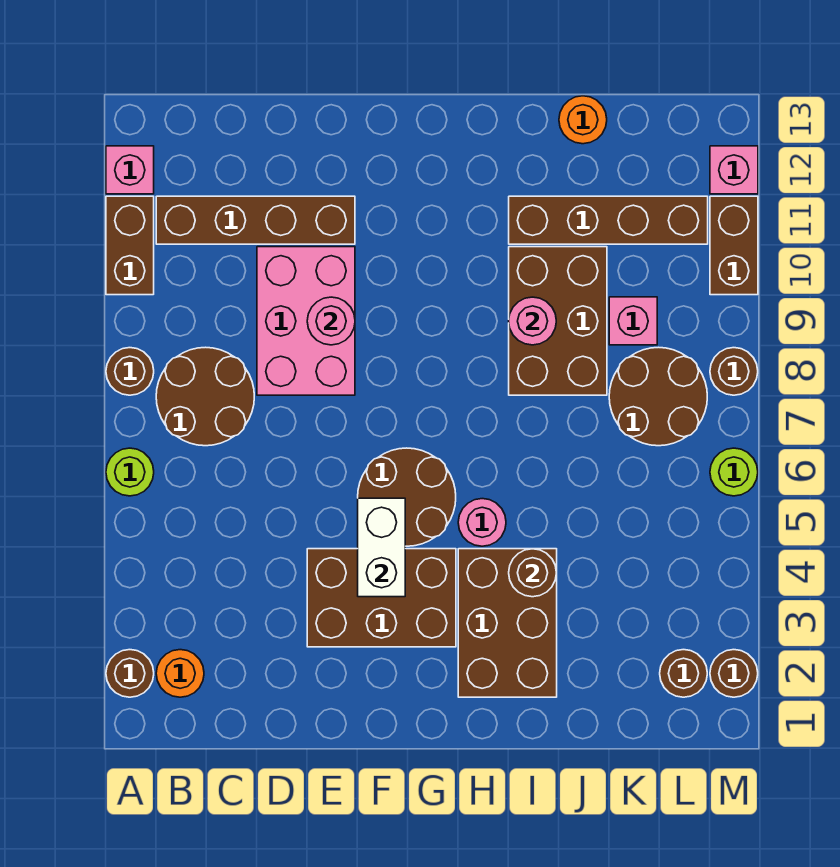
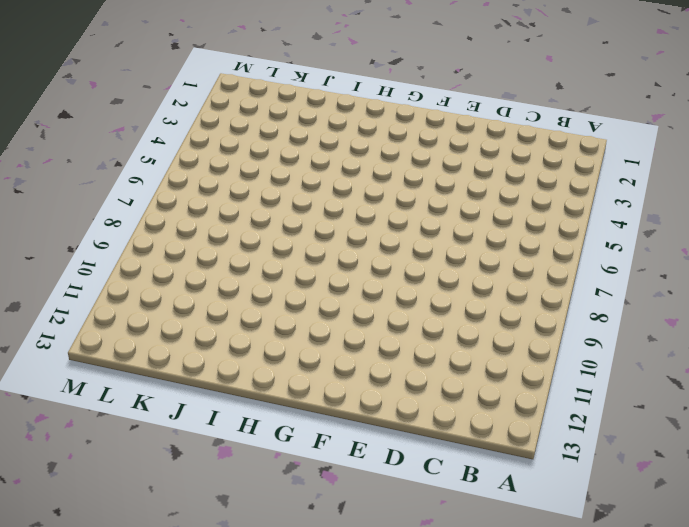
none -> brown round brick A2 level 1
none -> lime round brick A6 level 1
none -> brown round brick A8 level 1

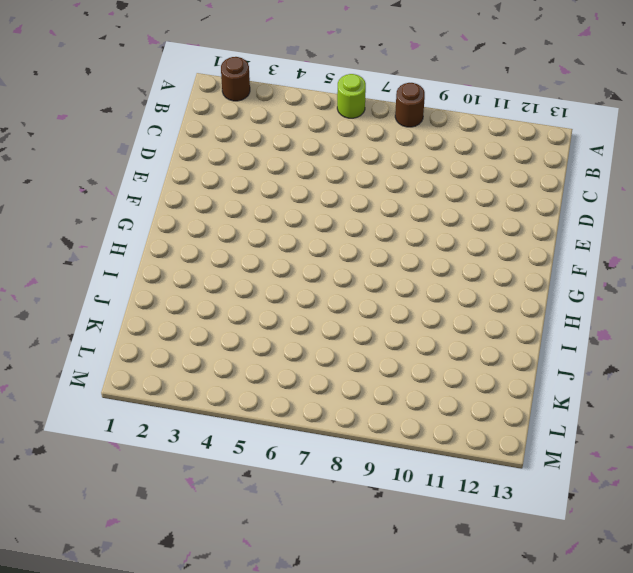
none -> brown brick A10:A11 level 1
none -> pink brick A12 level 1
none -> orange round brick B2 level 1

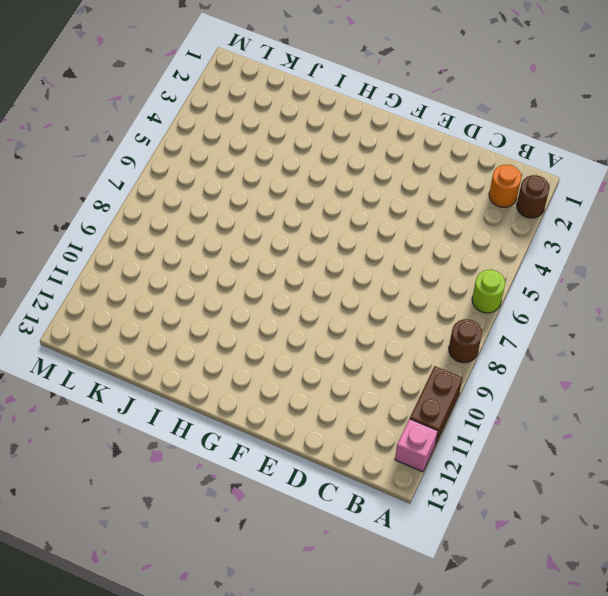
none -> brown round brick B7:C8 level 1
none -> brown brick B11:E11 level 1
none -> pink brick D8:E10 level 1

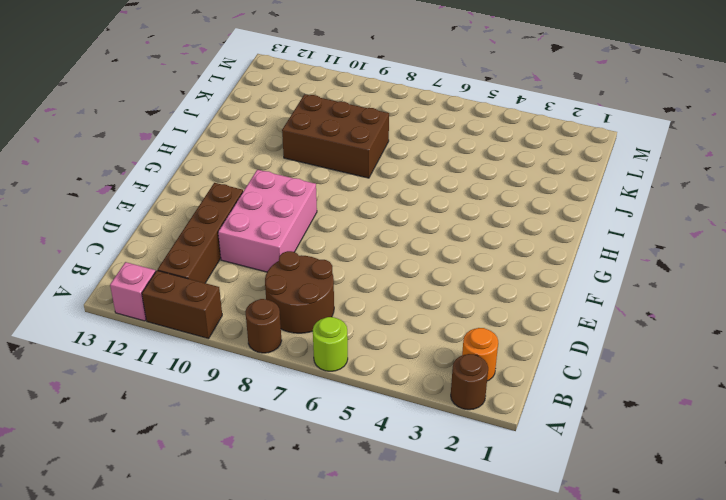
pink brick D9:F10 level 1 -> pink brick D8:E10 level 1
none -> brown brick E3:G4 level 1
none -> brown round brick F5:G6 level 1
none -> brown brick H2:I4 level 1

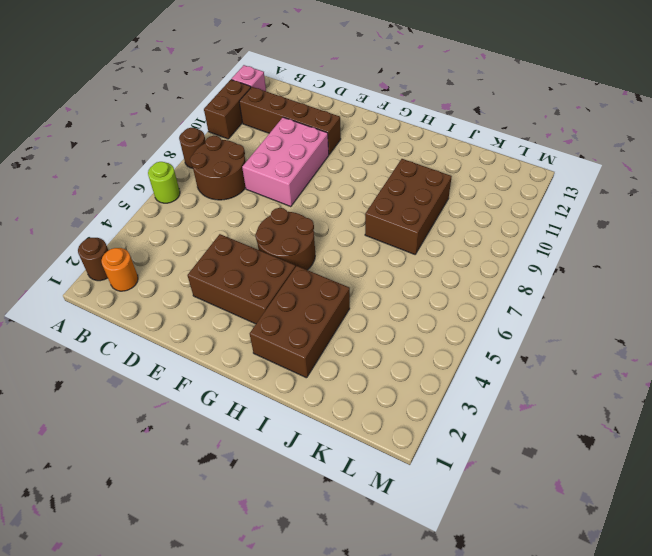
none -> pink round brick H5 level 1
none -> brown brick I11:L11 level 1
none -> orange round brick J13 level 1

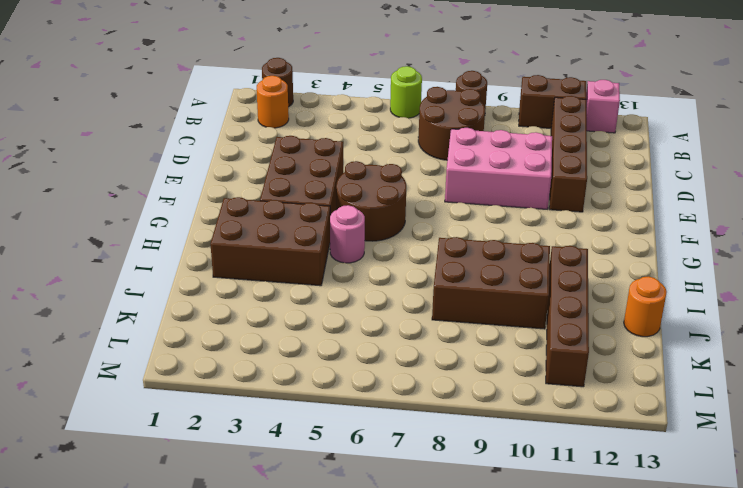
none -> brown round brick K7:L8 level 1
none -> pink brick K9 level 1
none -> brown round brick L2 level 1

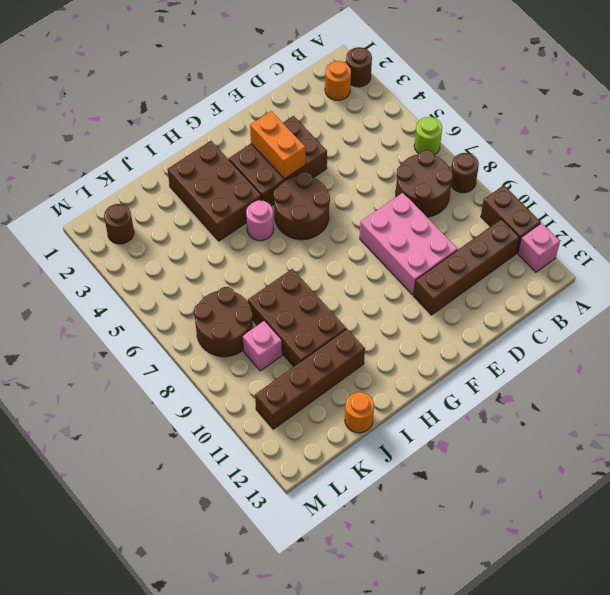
orange brick F3:F4 level 2 -> white brick F4:F5 level 2
none -> brown round brick M2 level 1
none -> lime round brick M6 level 1
none -> brown round brick M8 level 1

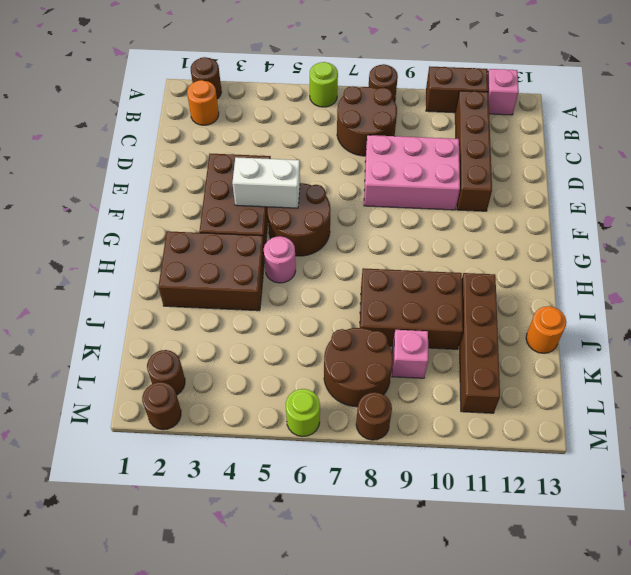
none -> brown brick M10:M11 level 1
none -> pink brick M12 level 1
none -> pink round brick E9 level 2

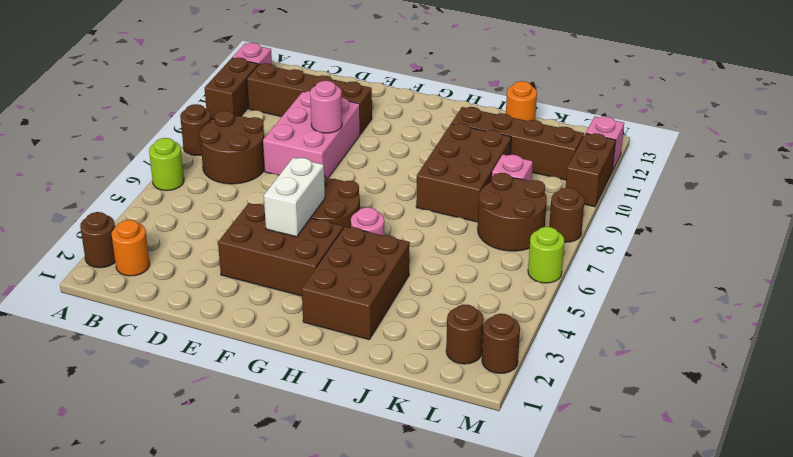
none -> brown round brick I4 level 2
none -> pink round brick I9 level 2

